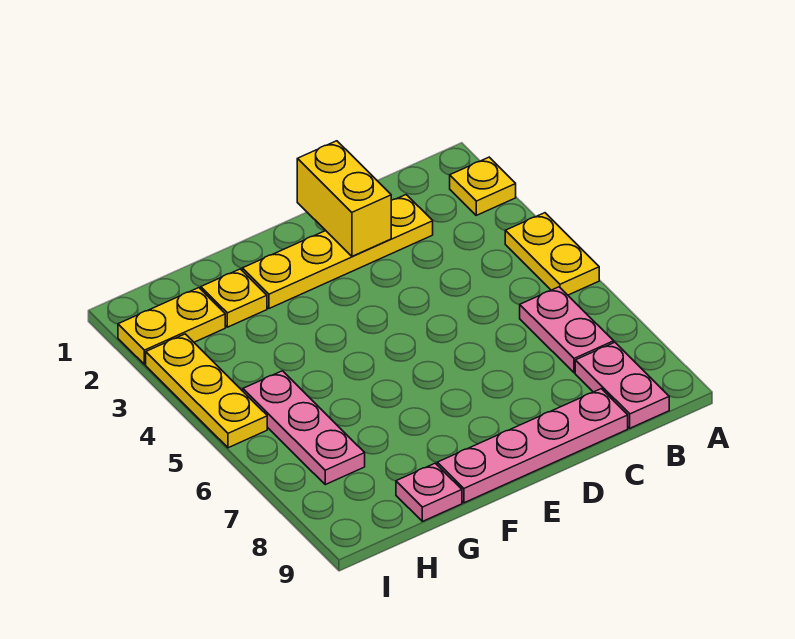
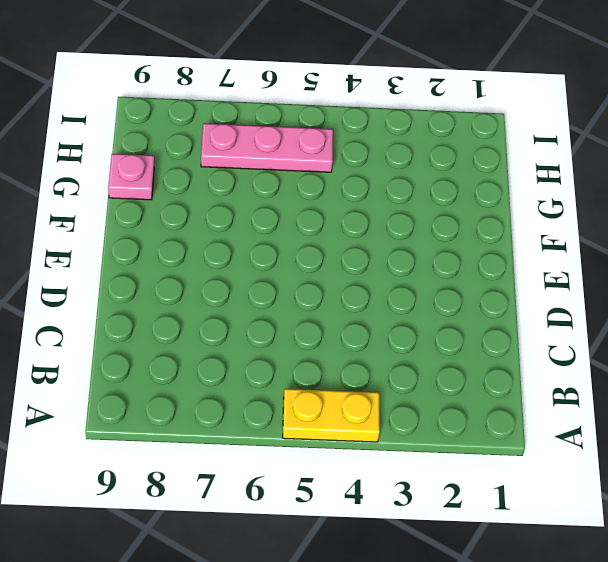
none -> yellow plate A2 level 1
none -> pink plate B6:B7 level 1
none -> pink plate B8:B9 level 1

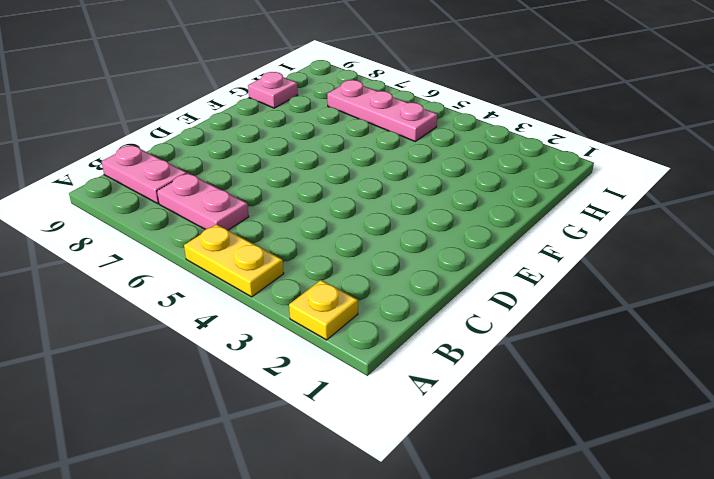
none -> yellow plate C2:F2 level 1
none -> pink plate C9:F9 level 1
none -> yellow plate G2 level 1

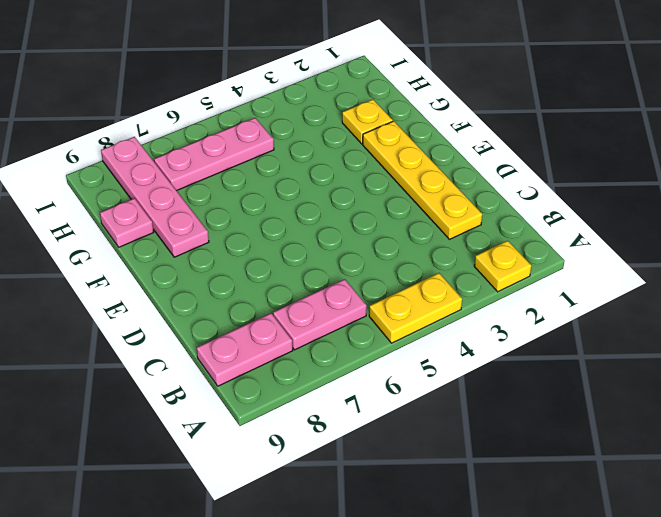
pink plate F8:I8 level 1 -> pink plate C9:F9 level 1
none -> yellow plate H2:I2 level 1
none -> yellow plate I3:I5 level 1
none -> yellow brick D1:D2 level 2

